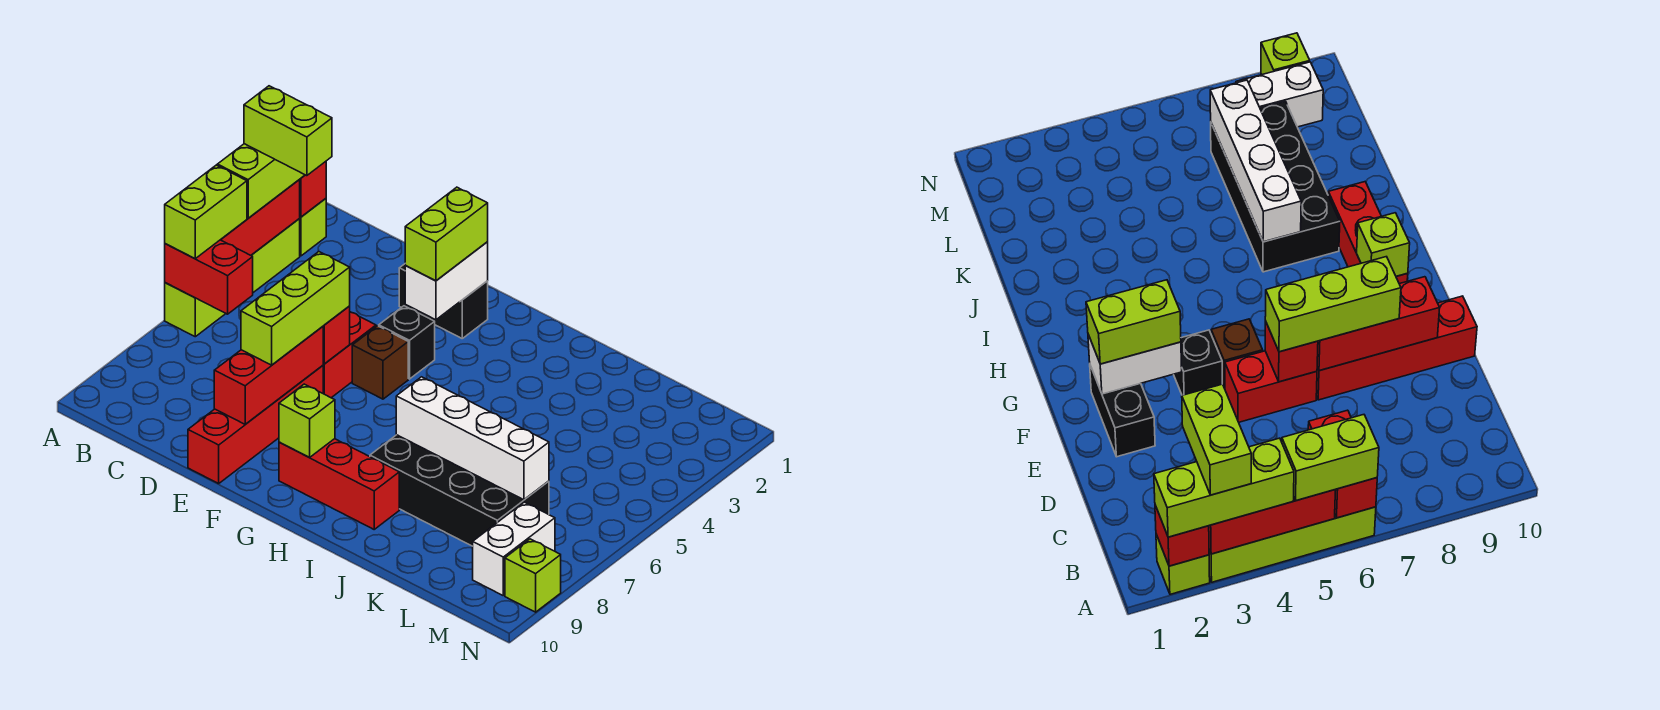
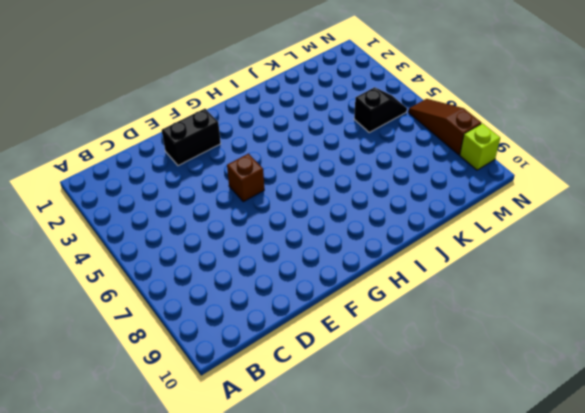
black slope L5:M5 level 1 top L -> none
brown slope N6:N8 level 1 top 8 -> none
none -> lime brick A2 level 1
none -> lime brick A3:A6 level 1
none -> red brick E5:E6 level 1

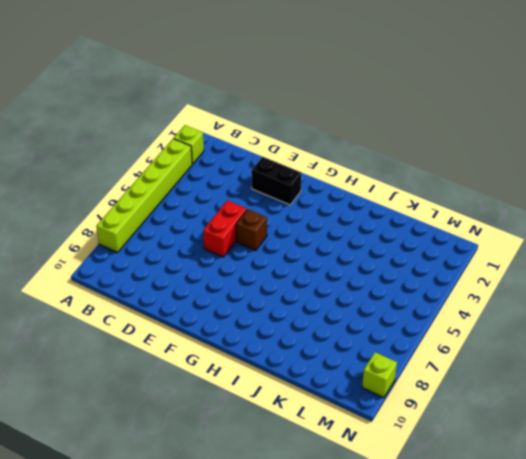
lime brick A3:A8 level 1 -> lime brick A3:A6 level 1
none -> red brick E7:E10 level 1
none -> black brick F4 level 1
none -> red brick G9:I9 level 1

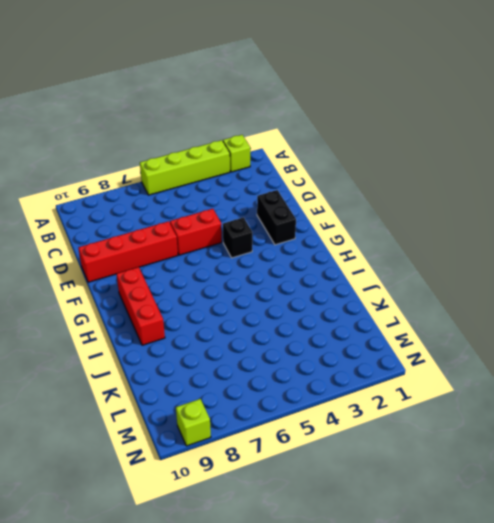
none -> brown brick F5 level 1
none -> black brick I7:L8 level 1
none -> white brick M8:M9 level 1

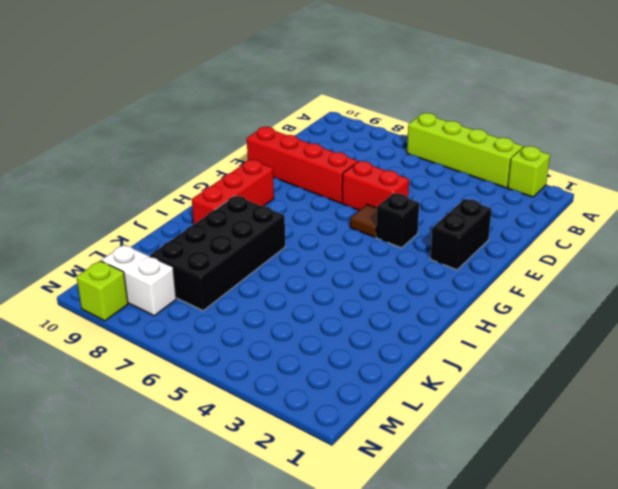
brown tile F5 level 1 -> brown brick F5 level 1
none -> red brick A2 level 2
none -> red brick A3:A5 level 2
none -> red brick A6:B6 level 2

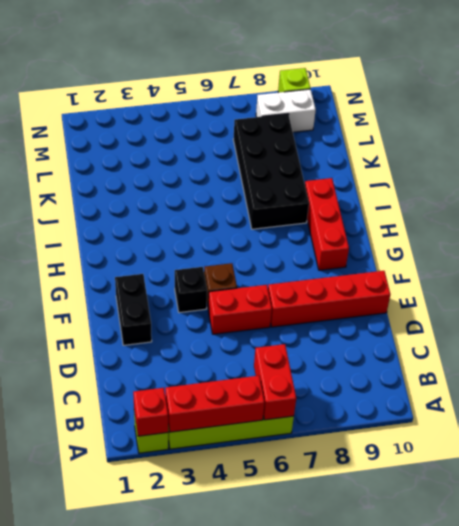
none -> red brick E6 level 2
none -> red brick E7:E9 level 2
none -> white brick F2:F3 level 2

